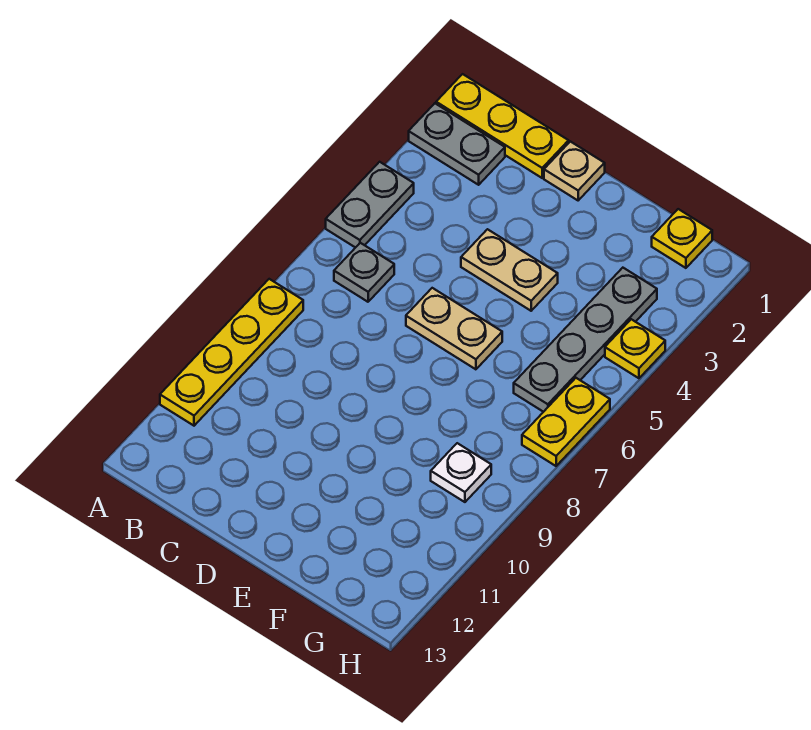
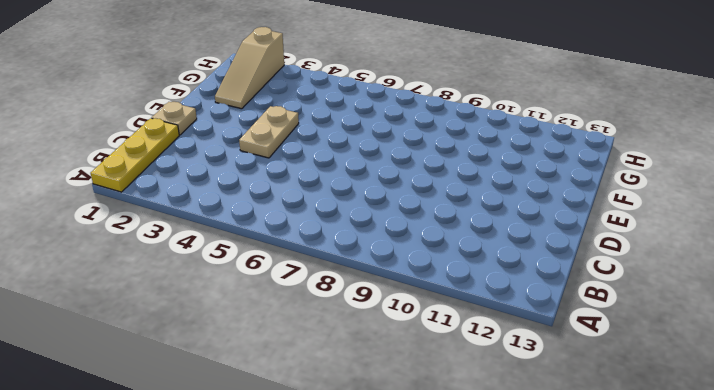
tan slope F2:H2 level 1 top H -> none
none -> grey plate A2:B2 level 1
none -> grey plate A4:A5 level 1
none -> yellow plate A8:A11 level 1

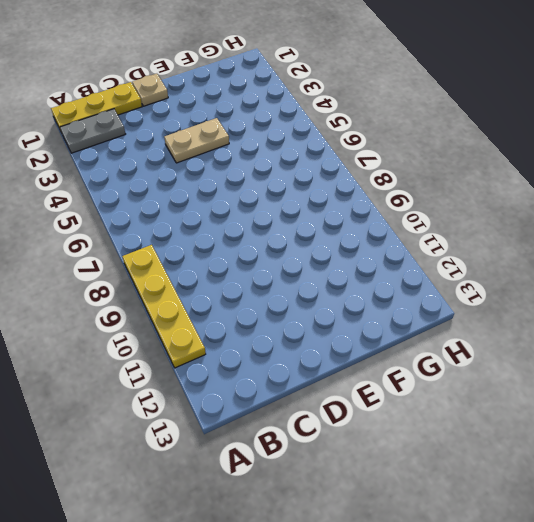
none -> grey plate A4:A5 level 1
none -> grey plate B6 level 1
none -> tan plate D6:E6 level 1

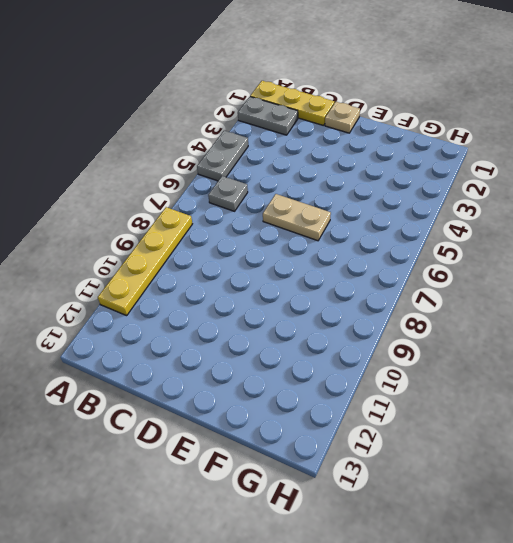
none -> tan plate D4:E4 level 1
none -> yellow plate G1 level 1
none -> grey plate G3:G6 level 1

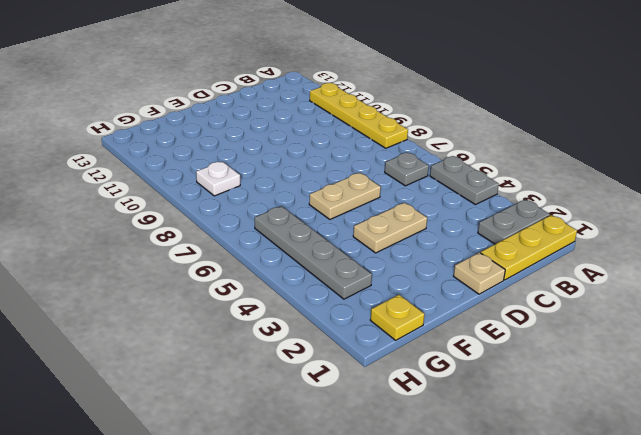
none -> yellow plate H4 level 1
none -> yellow plate H6:H7 level 1

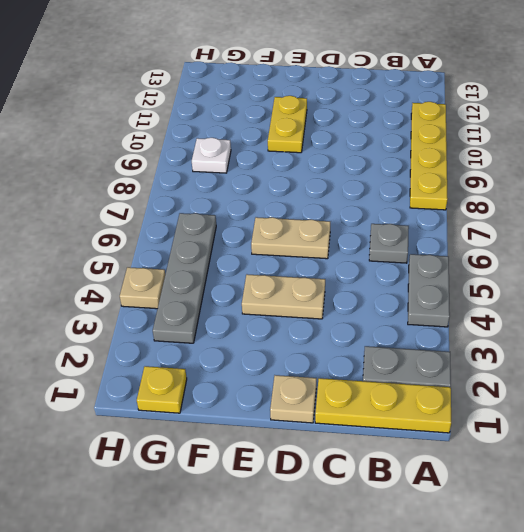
yellow plate E10:E11 level 1 -> yellow plate H6:H7 level 1
tan plate H4 level 1 -> yellow plate H4 level 1

